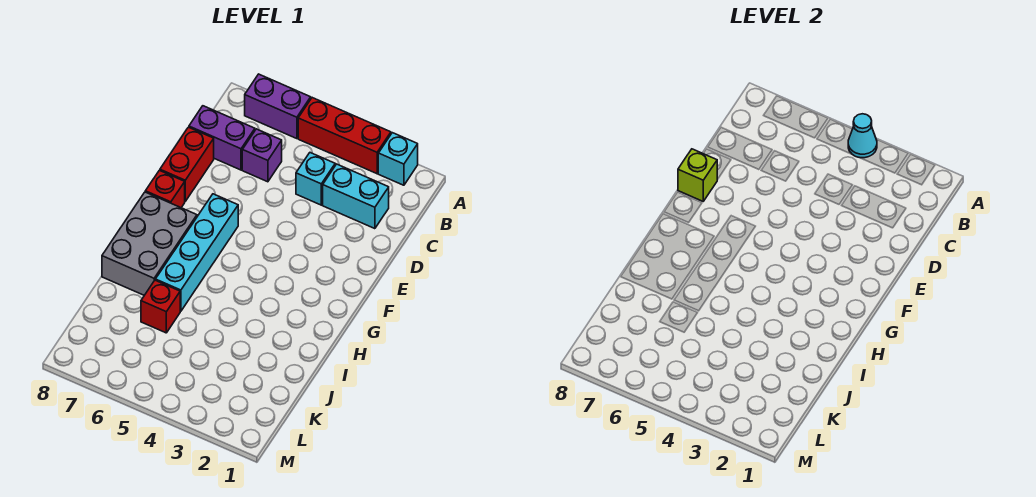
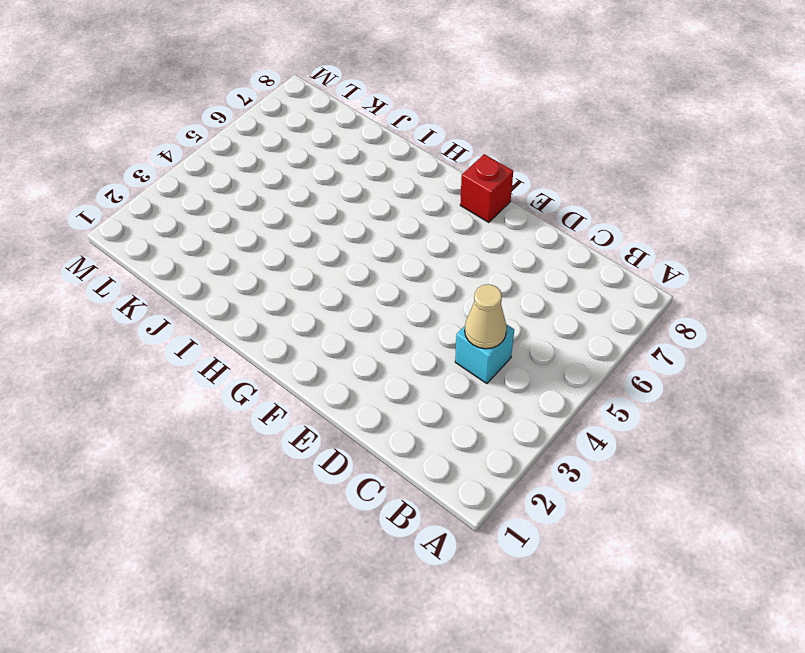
tan cone C4 level 2 -> none
none -> cyan brick A2 level 1
none -> red brick A3:A5 level 1
none -> purple brick A6:A7 level 1

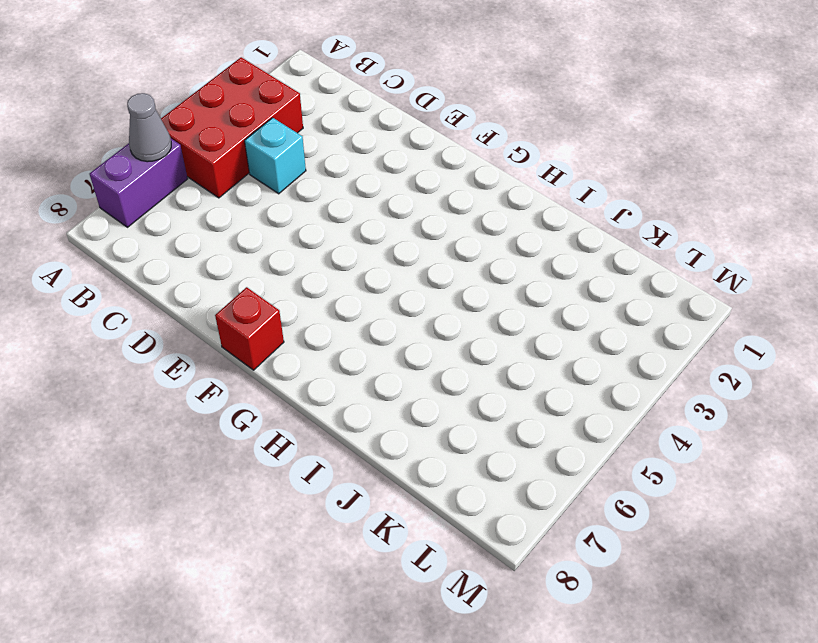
red brick A3:B5 level 1 -> red brick A3:A5 level 1
grey cone A6 level 2 -> none
none -> cyan brick A2 level 1
none -> cyan brick C2:C3 level 1
none -> purple brick C6 level 1

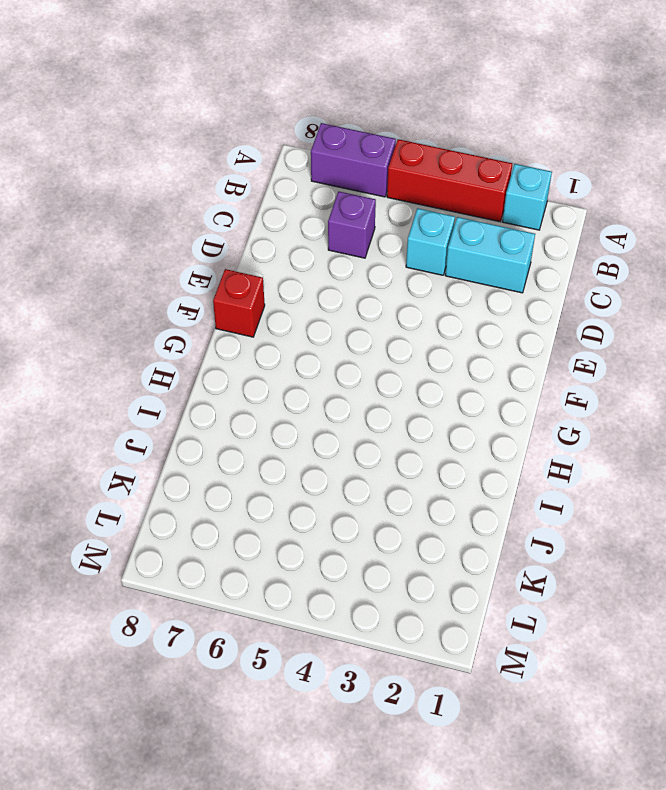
none -> purple brick C7:C8 level 1
none -> red brick D8:E8 level 1
none -> cyan brick F6:I6 level 1

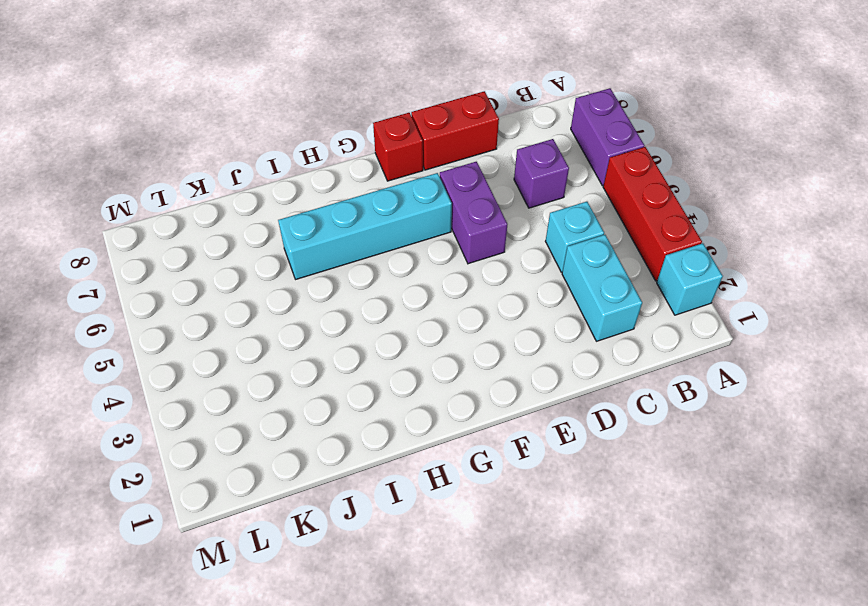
purple brick E5:E6 level 1 -> purple brick C7:C8 level 1
none -> grey brick G7:I8 level 1
none -> red brick J6 level 1
none -> cyan cone A4 level 2

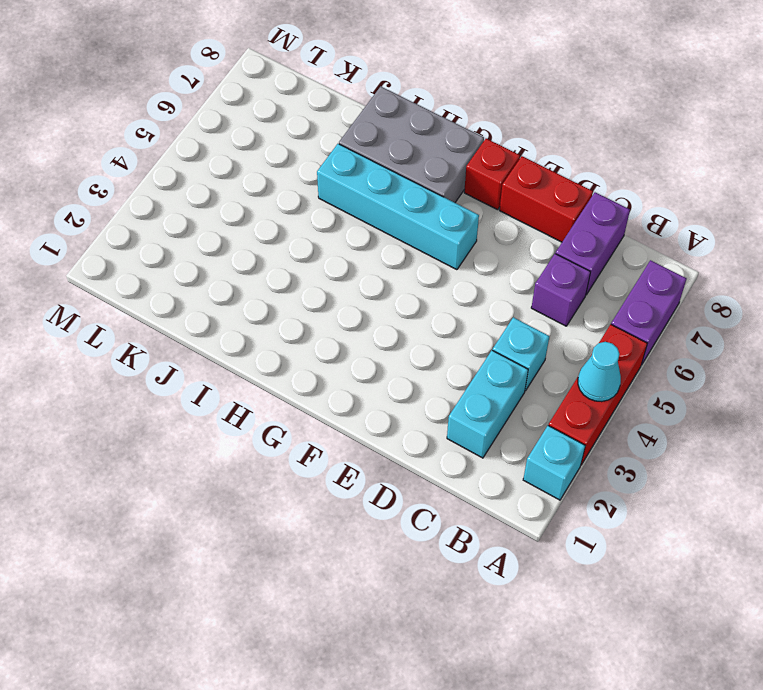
none -> red brick J6 level 1
none -> lime brick E8 level 2

